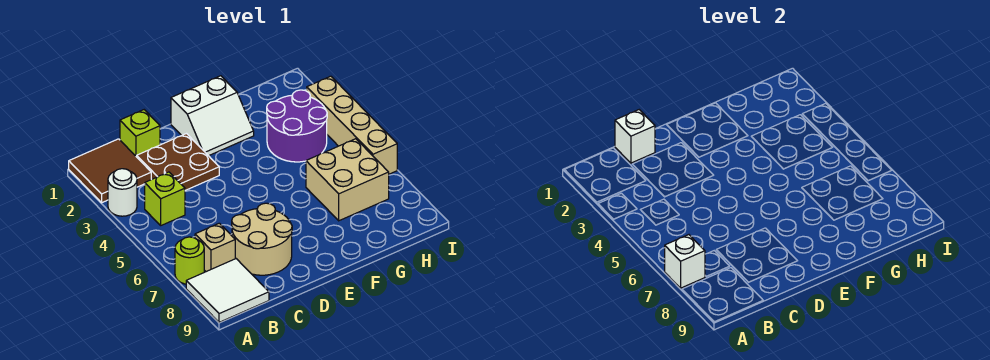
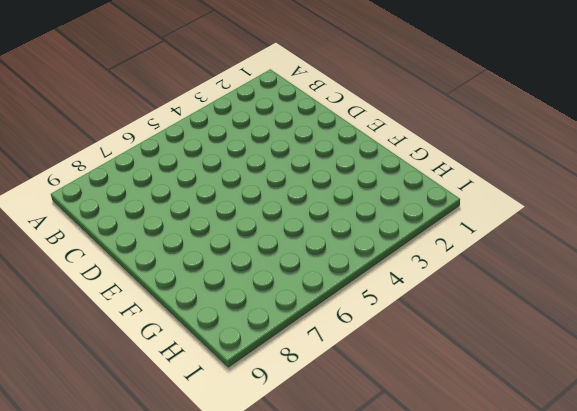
none -> brown tile A1:B2 level 1
none -> white round brick A3 level 1
none -> lime round brick A7 level 1

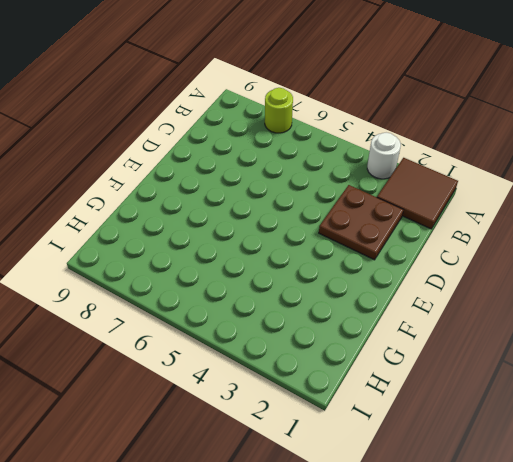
none -> white tile A8:B9 level 1
none -> lime brick B4 level 1
none -> tan brick B7 level 1

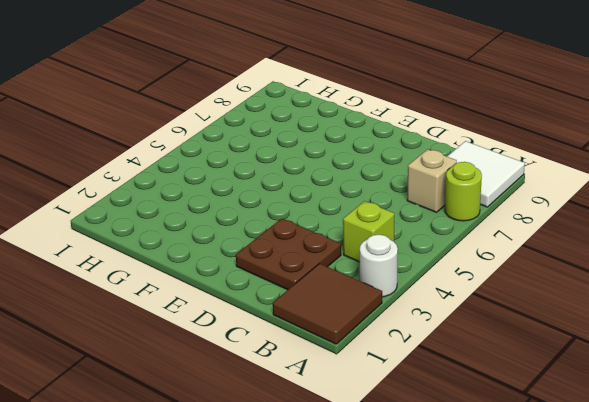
none -> lime brick C1 level 1
none -> tan round brick C7:D8 level 1
none -> white slope E1:F2 level 1 top 1

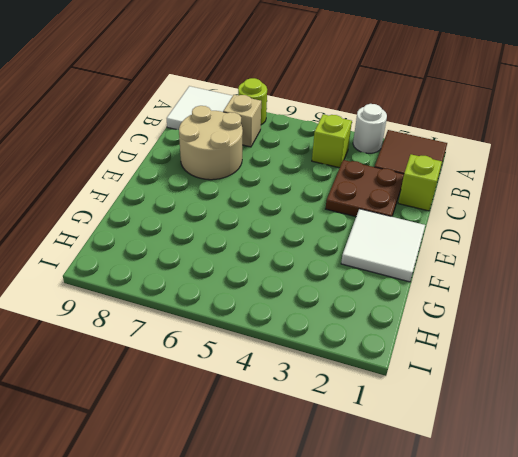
white tile E1:F2 level 1 -> white slope E1:F2 level 1 top 1
none -> purple round brick G3:H4 level 1
none -> tan brick G6:H7 level 1
none -> tan brick I3:I6 level 1

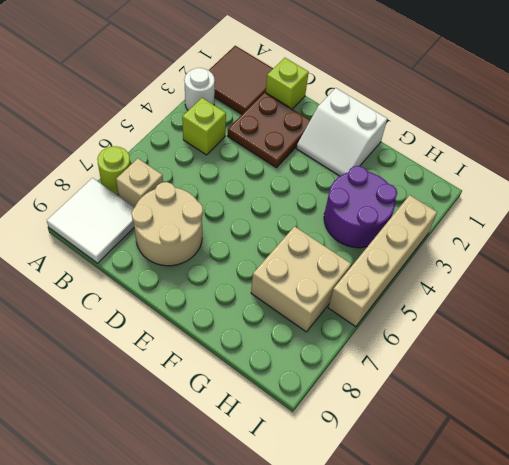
none -> white brick A7 level 2
none -> white brick C1 level 2

